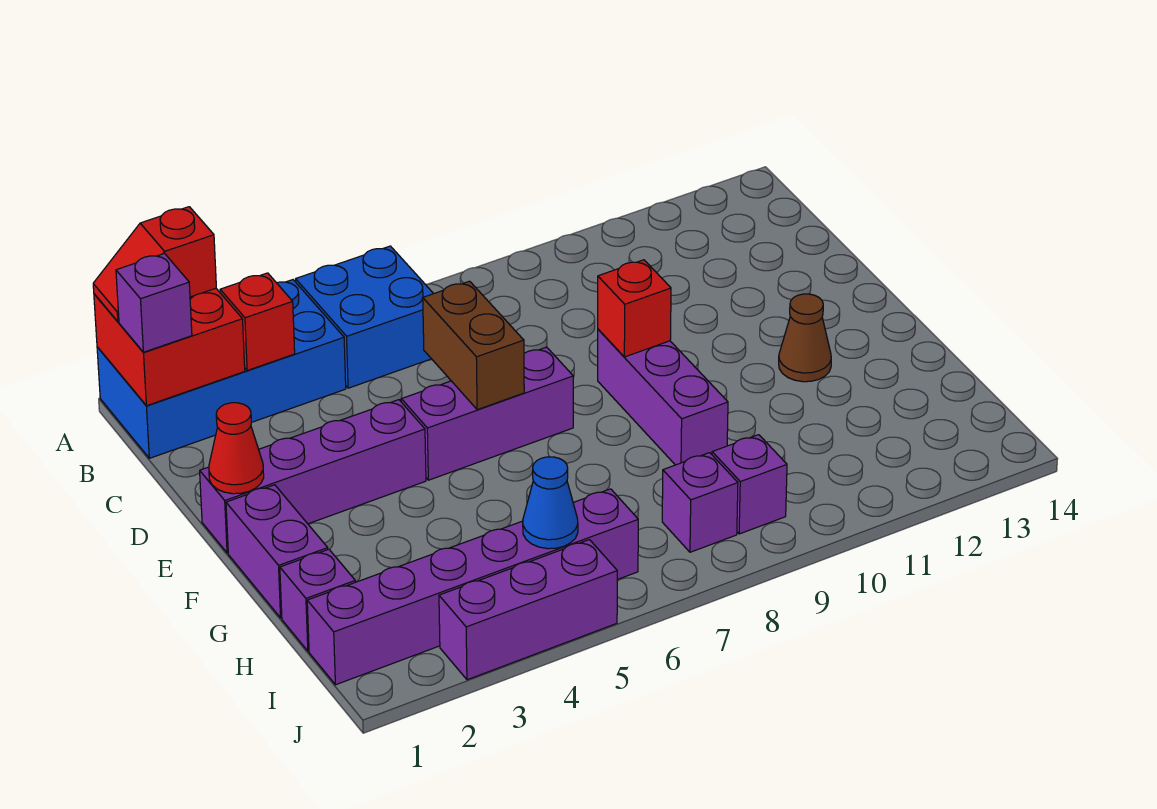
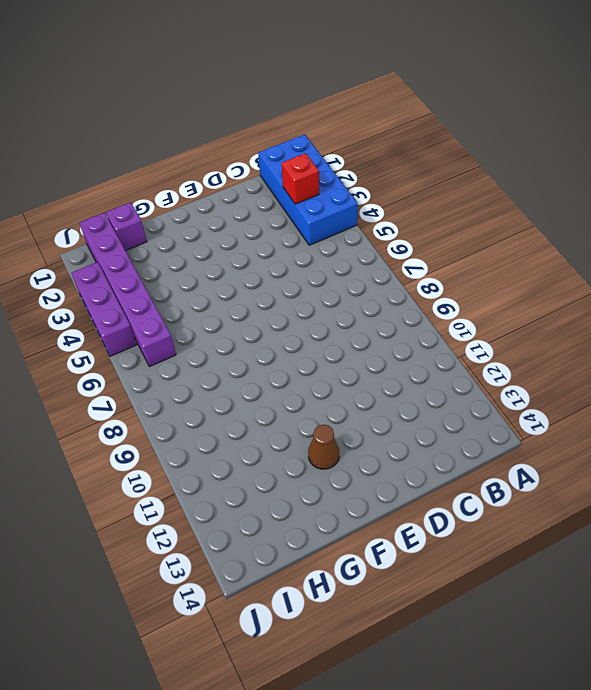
none -> blue brick A5:B6 level 1
none -> purple brick E1:E4 level 1
none -> purple brick E5:E7 level 1

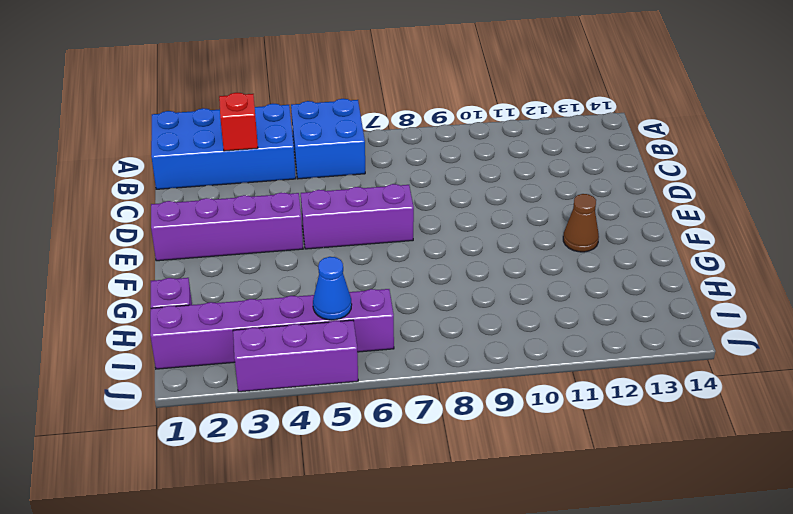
none -> purple brick E9:G9 level 1
none -> purple brick F1:G1 level 1
none -> purple brick I8 level 1

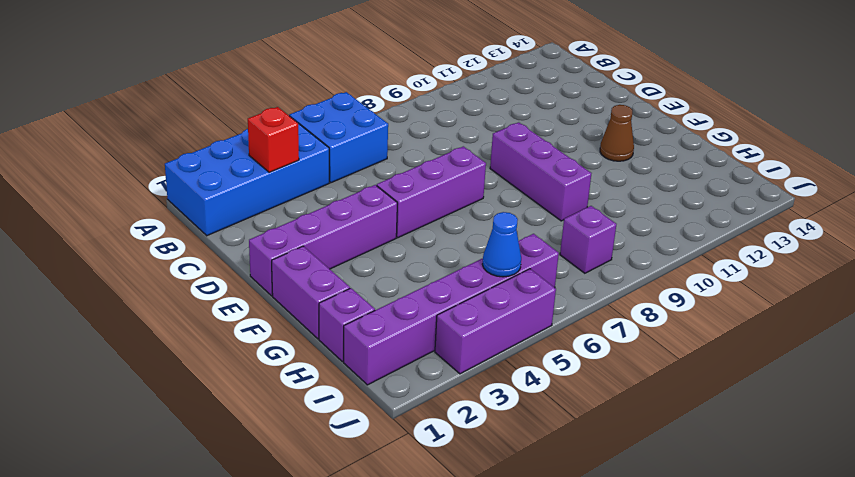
none -> purple brick I9 level 1
none -> red brick A1:B2 level 2
none -> brown brick D6:E6 level 2

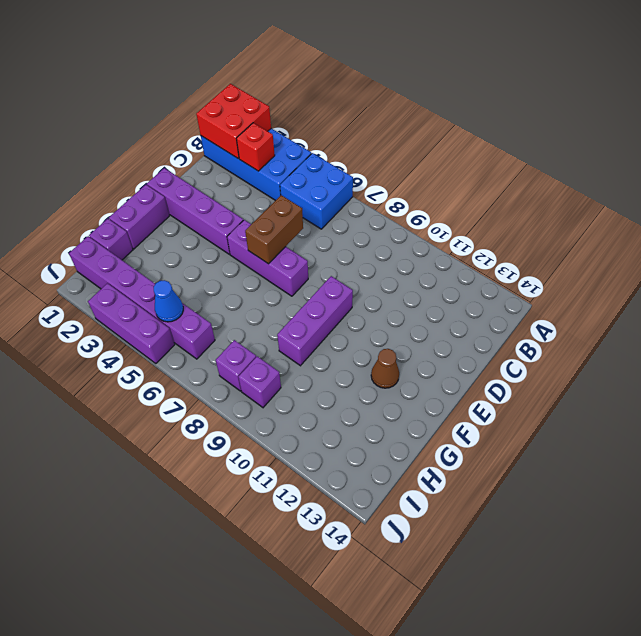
none -> red cone E1 level 2
none -> red brick E9 level 2
none -> red slope A1:A2 level 3 top 2

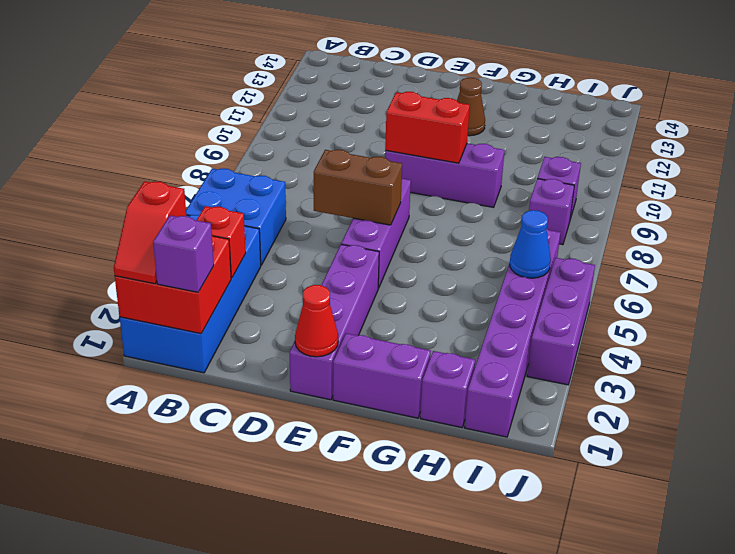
red brick E9:F9 level 2 -> red brick E9 level 2

